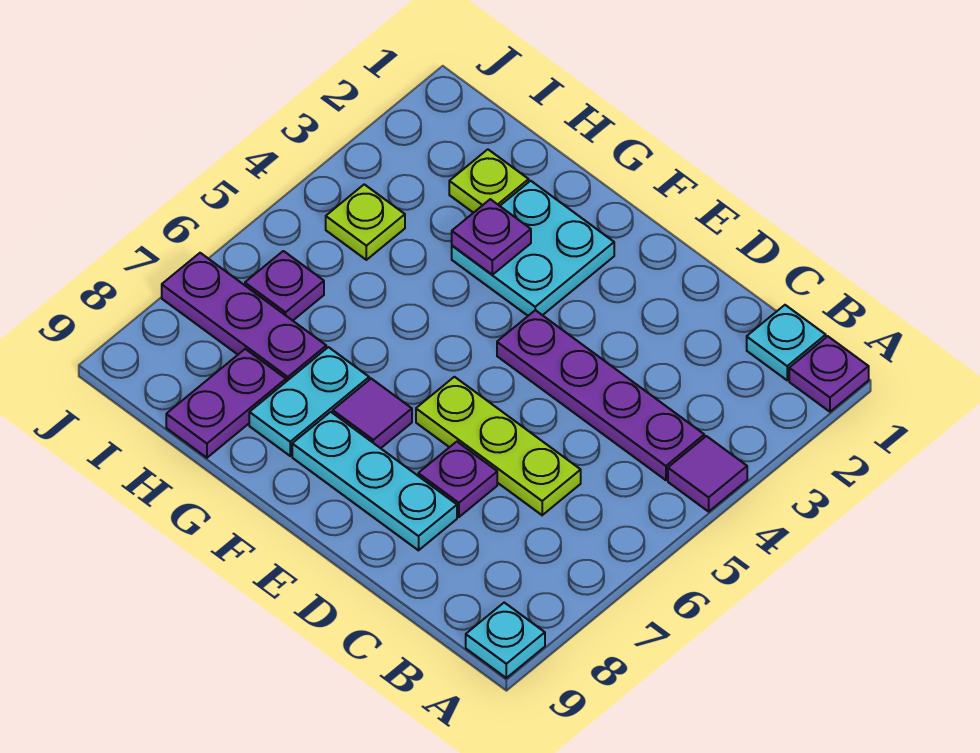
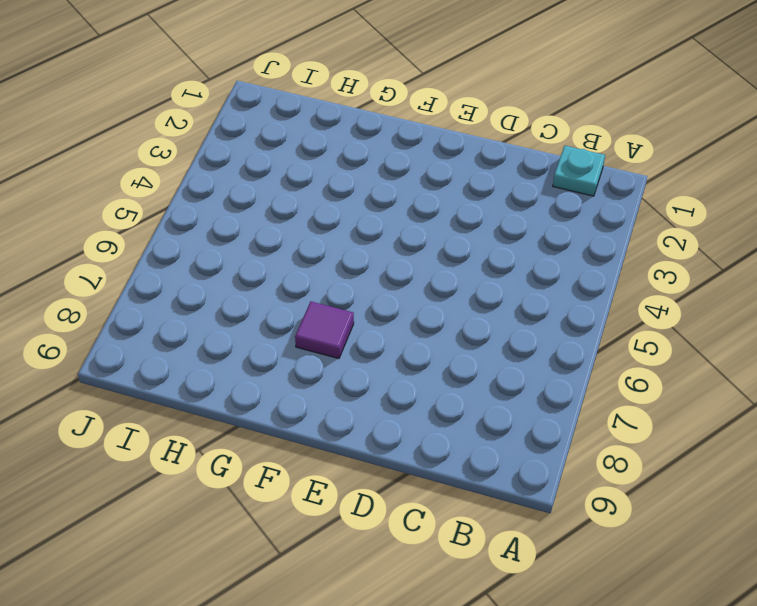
none -> purple plate A1 level 1
none -> purple tile A4 level 1
none -> cyan plate A9 level 1

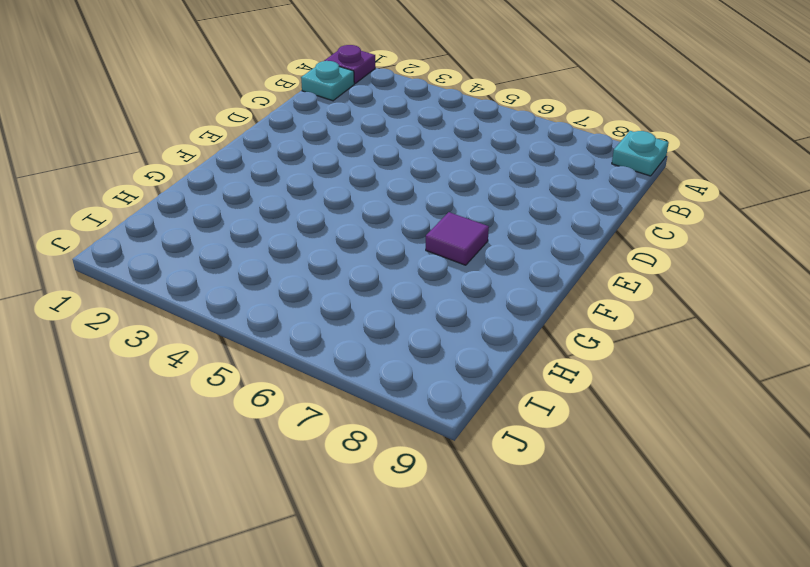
none -> purple tile A4 level 1
none -> purple plate B4:E4 level 1
none -> lime plate C6:E6 level 1

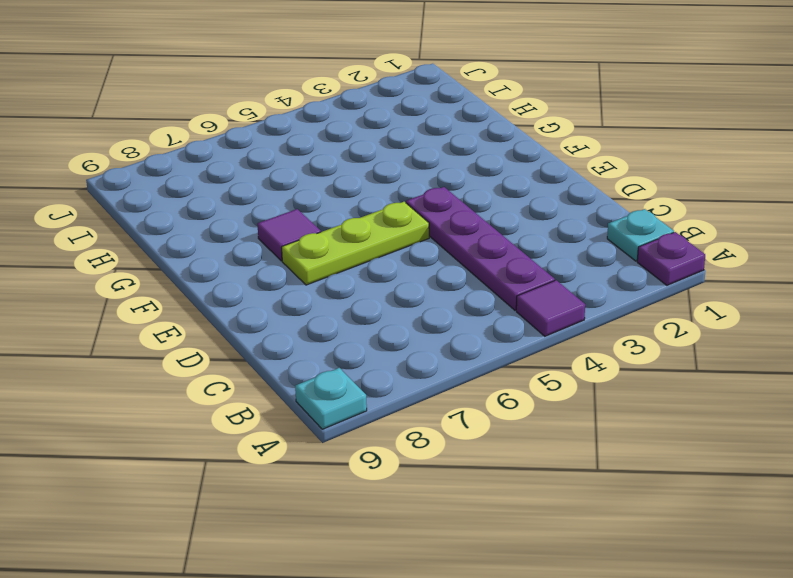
lime plate E5:E7 level 1 -> lime plate C6:E6 level 1
none -> purple plate D7 level 1
none -> cyan plate D8:F8 level 1
none -> cyan plate F2:G3 level 1

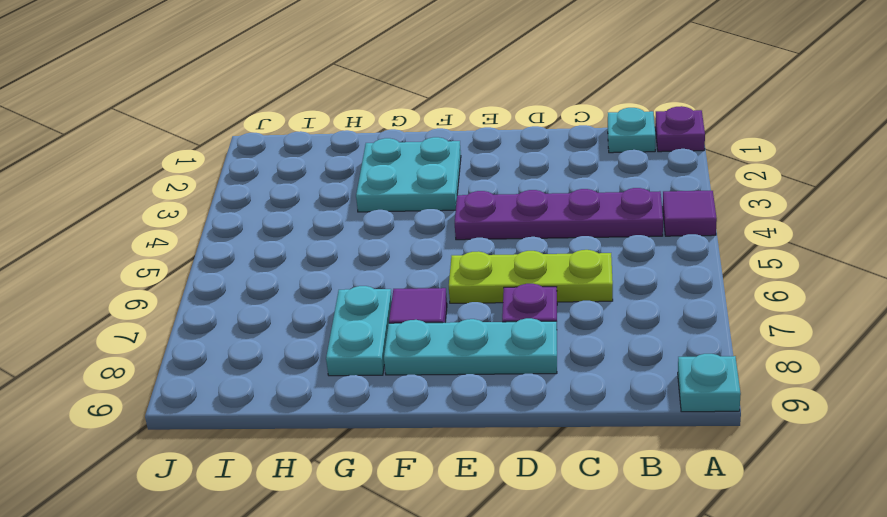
none -> lime plate H2 level 1
none -> purple plate H7:J7 level 1
none -> purple plate H8:H9 level 1

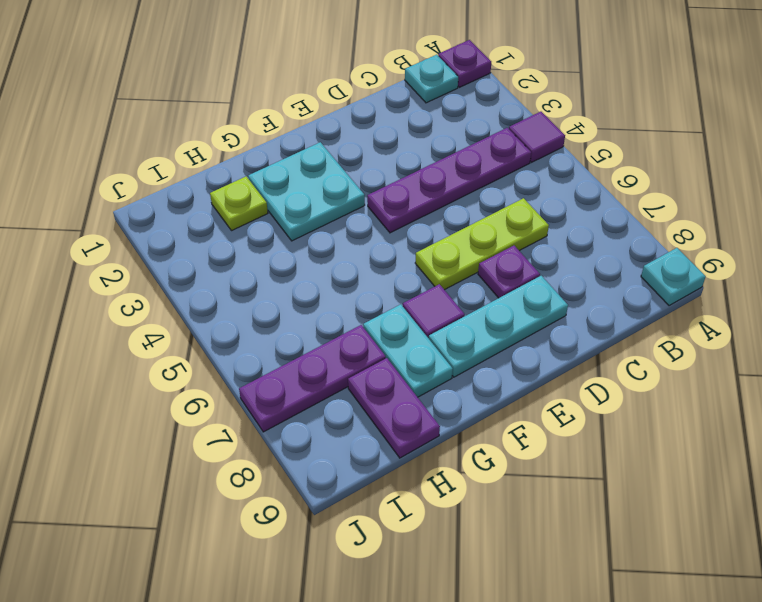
none -> lime plate I4 level 1
none -> purple plate I6 level 1
none -> purple plate G3 level 2

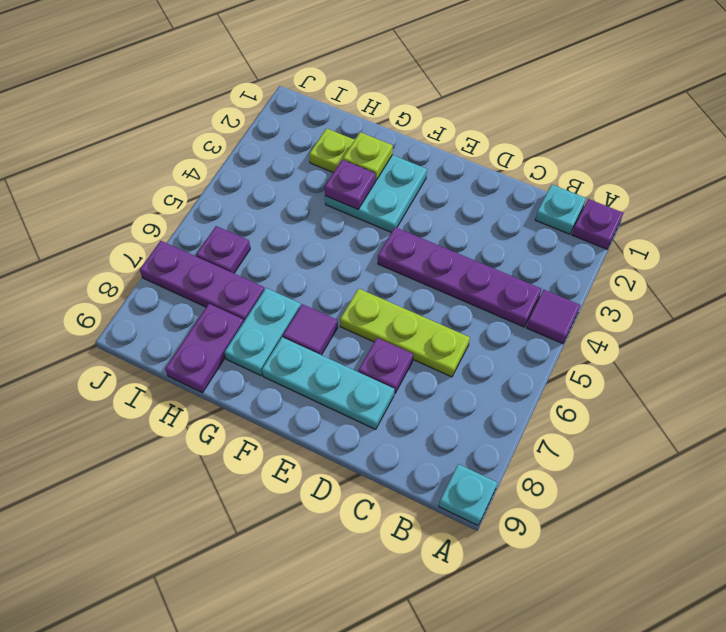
lime plate G2 level 2 -> lime plate I4 level 1

